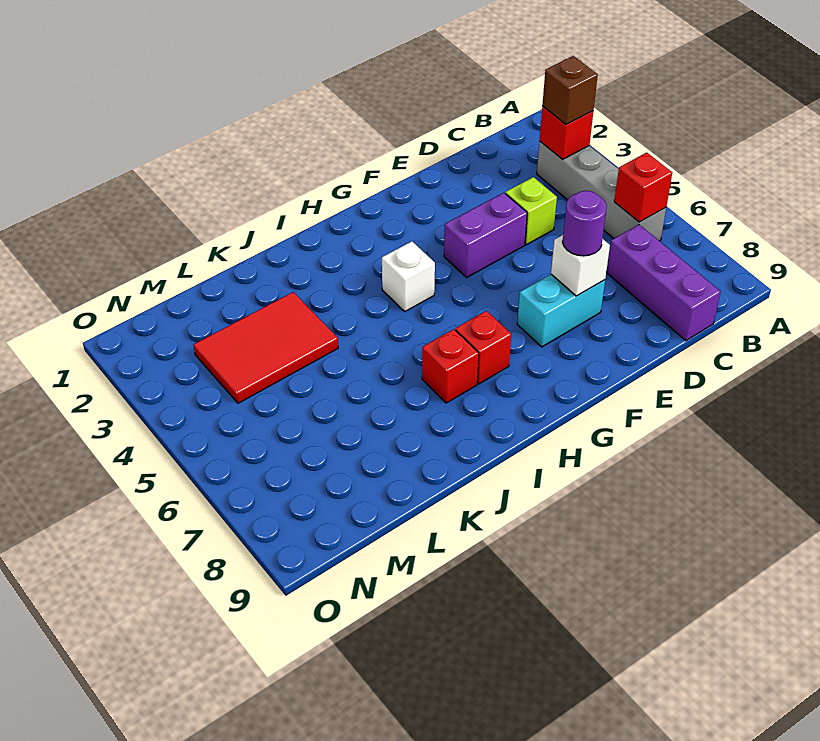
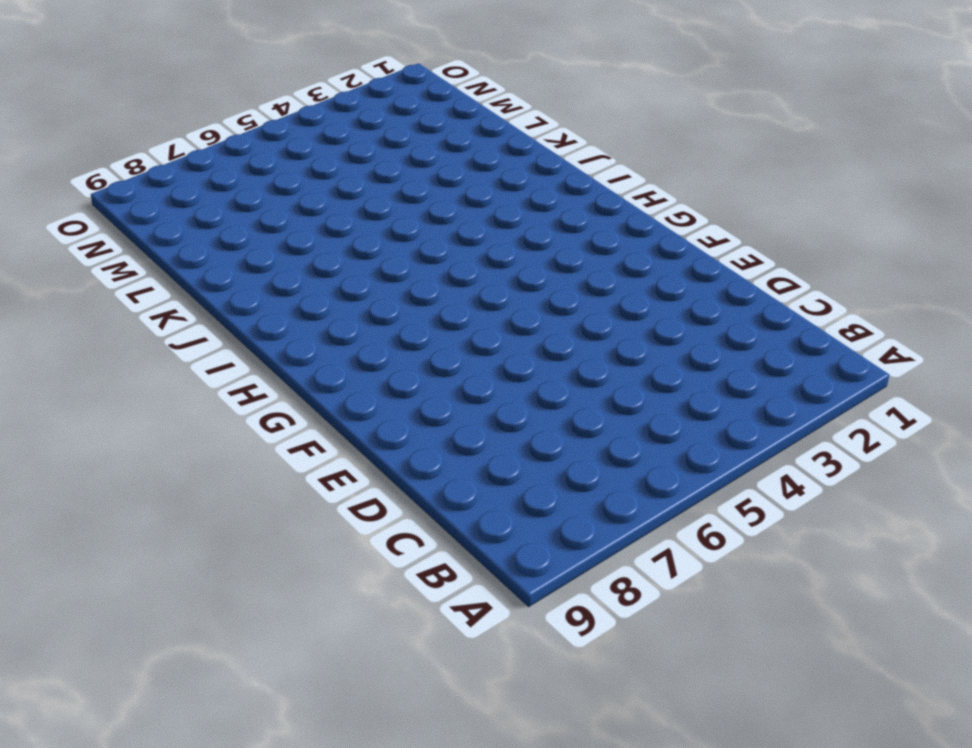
none -> grey brick B3:B6 level 1
none -> purple brick C7:C9 level 1
none -> lime brick D4 level 1

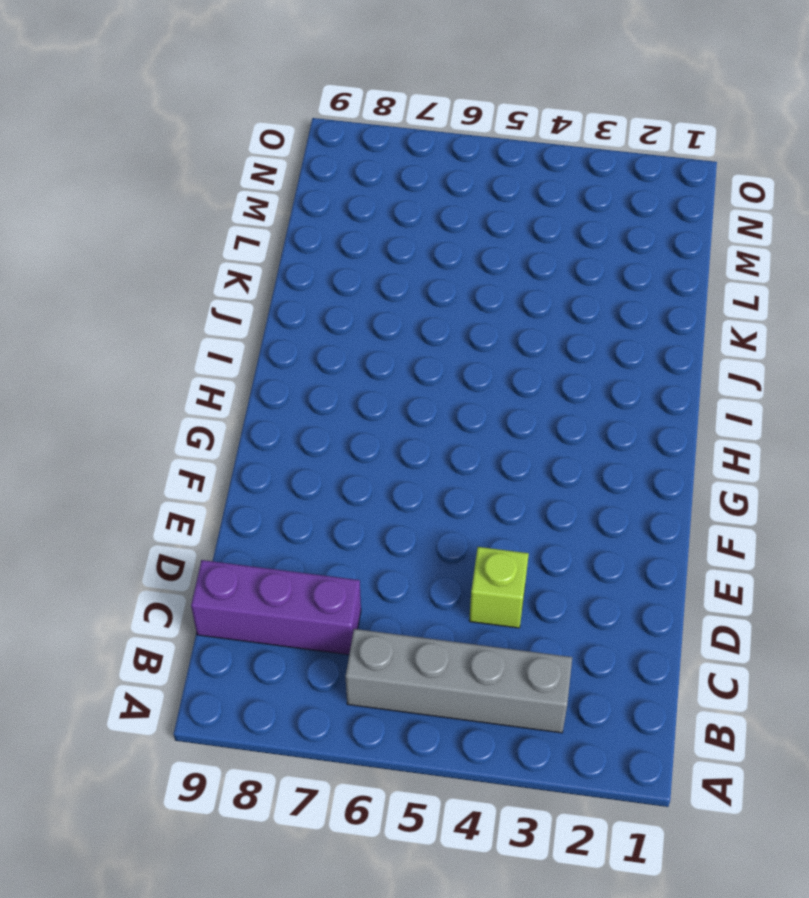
none -> purple brick E4:F4 level 1
none -> cyan brick E7:F7 level 1
none -> white brick H4 level 1

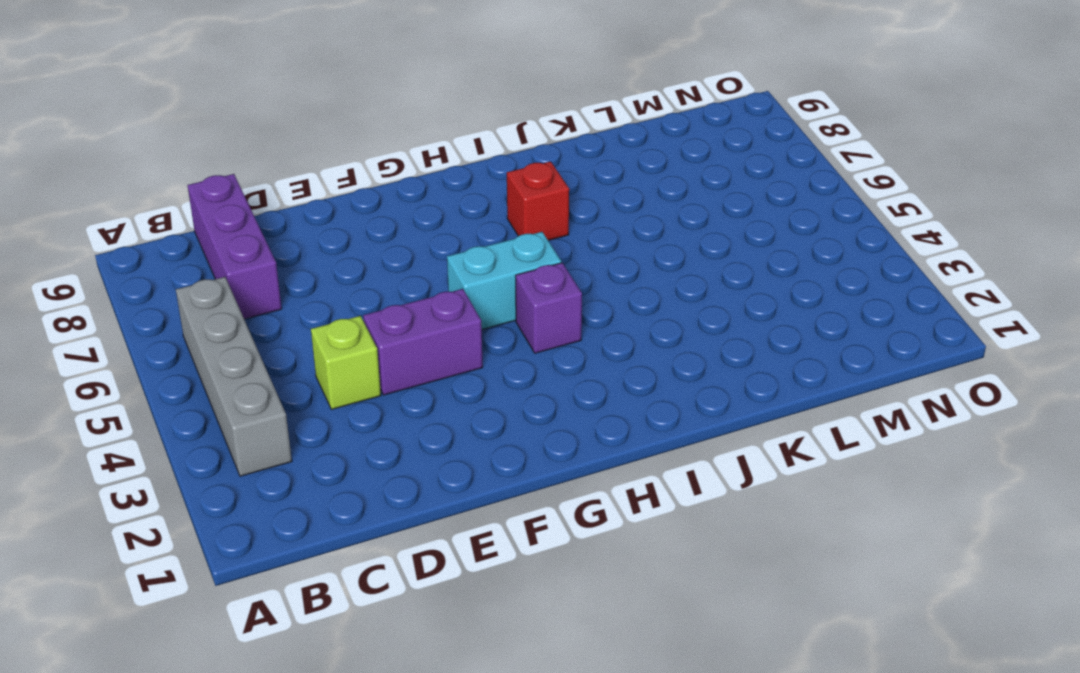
cyan brick G5:H5 level 1 -> cyan brick E7:F7 level 1
purple brick H4 level 1 -> white brick H4 level 1
none -> red brick H7 level 1
none -> red tile K3:M4 level 1
none -> red brick B3 level 2

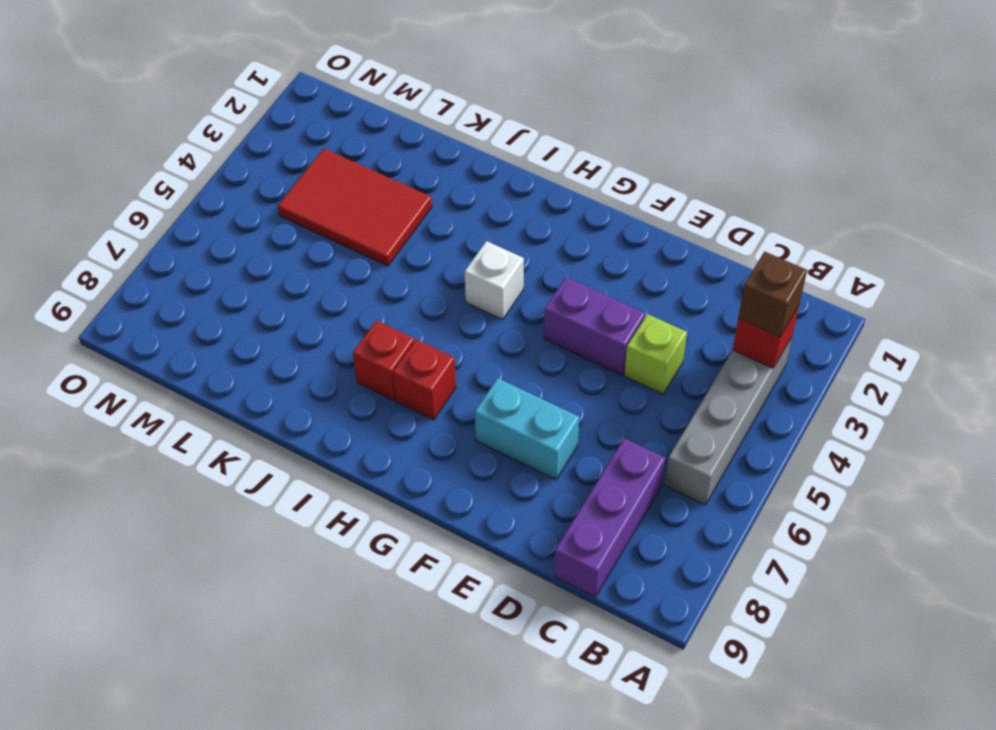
none -> red brick B6 level 2
none -> white brick E7 level 2
none -> purple round brick E7 level 3

